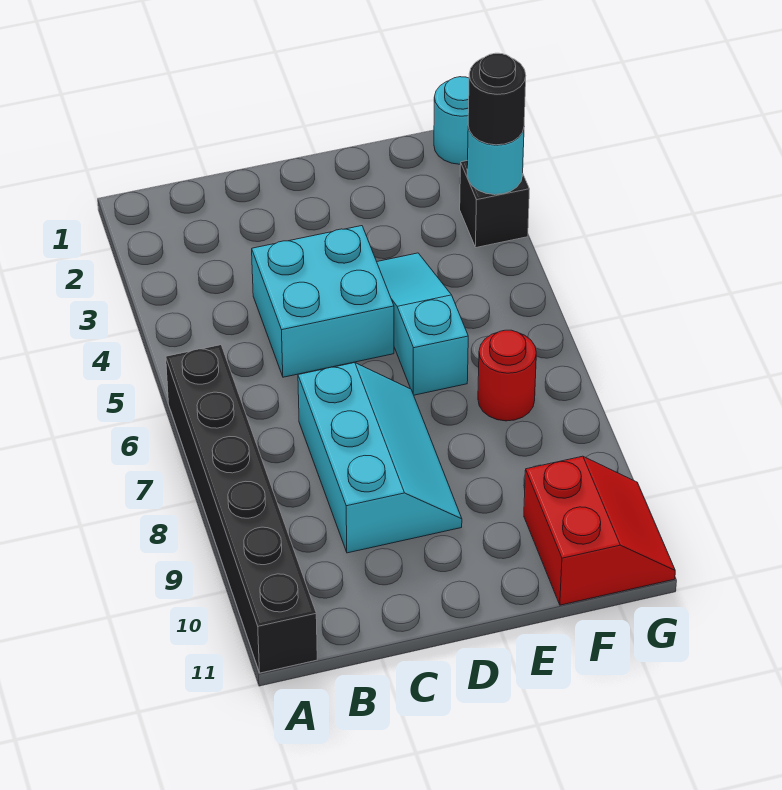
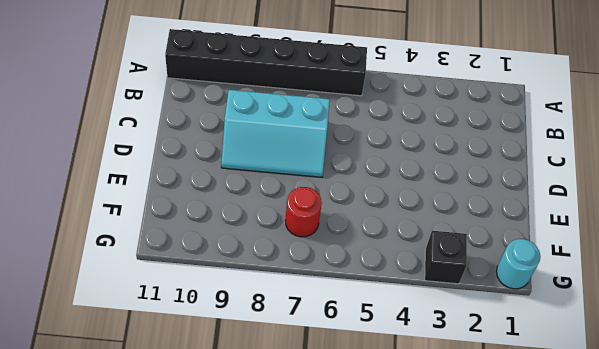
none -> cyan brick C4:D5 level 1
none -> cyan slope E4:E6 level 1 top 6

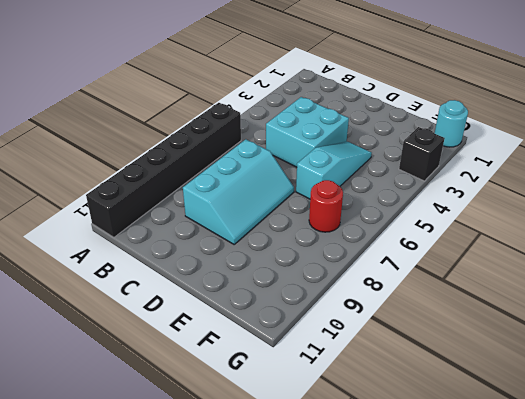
none -> red slope F10:G11 level 1 top F
none -> cyan round brick G3 level 2

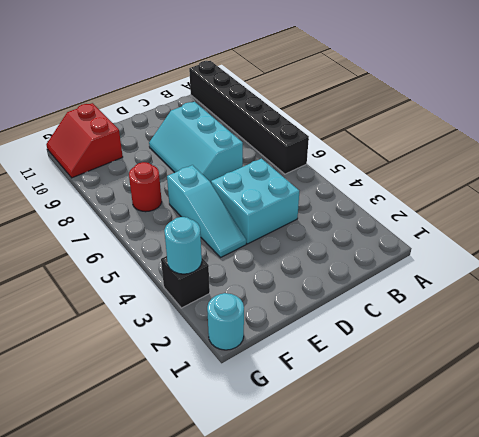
none -> black round brick G3 level 3

